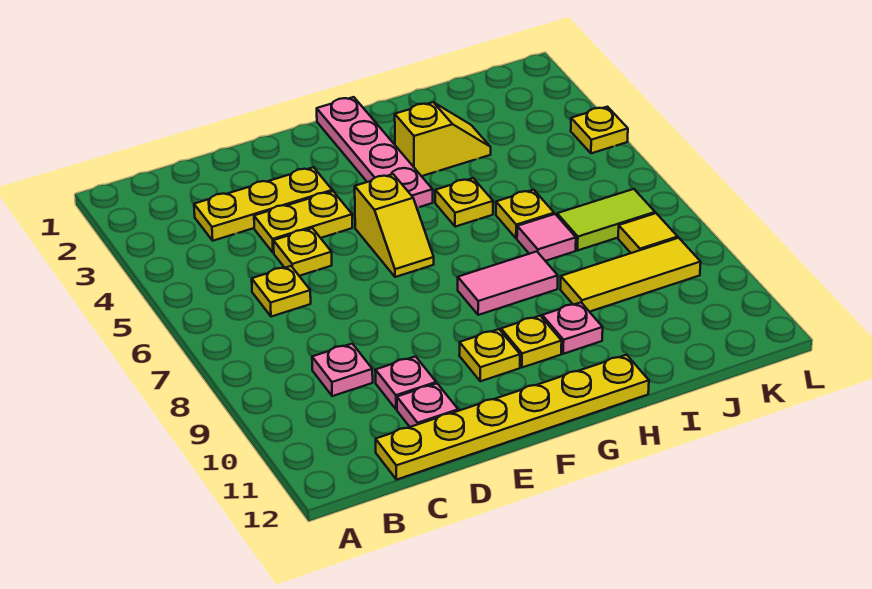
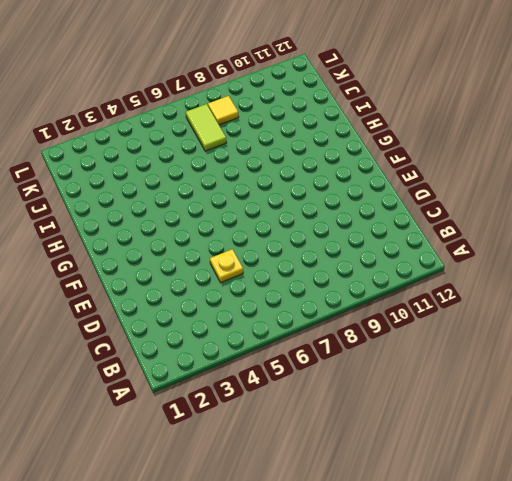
none -> yellow plate C3:E3 level 1
none -> yellow plate C6 level 1
none -> pink plate C9 level 1

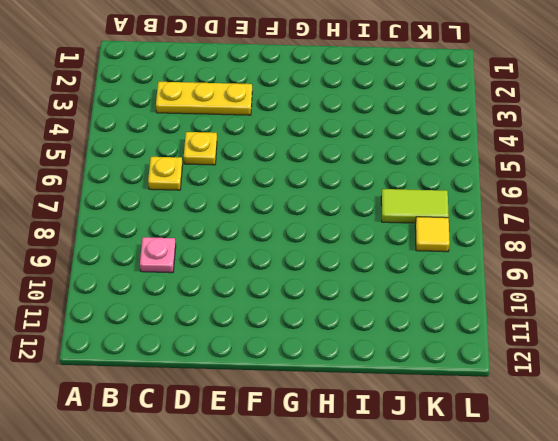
none -> yellow plate C12:H12 level 1
none -> yellow plate D4:E4 level 1
none -> pink plate D10 level 1

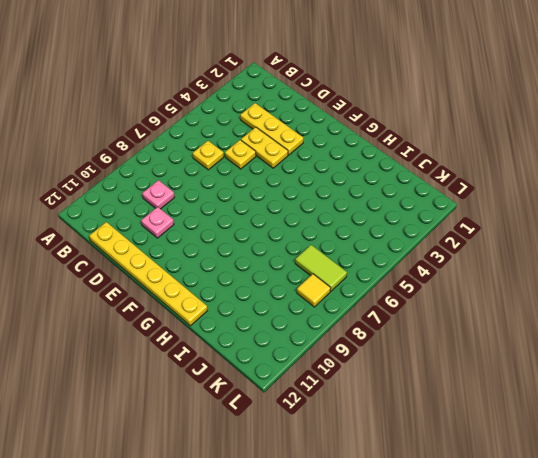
none -> pink plate D11 level 1
none -> yellow slope F5:F6 level 1 top 5
none -> yellow plate F10 level 1

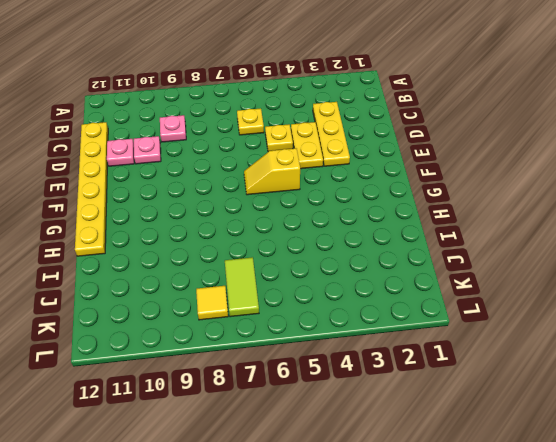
none -> yellow plate F10 level 1
none -> pink plate G1:G4 level 1
none -> pink tile G8:H8 level 1

